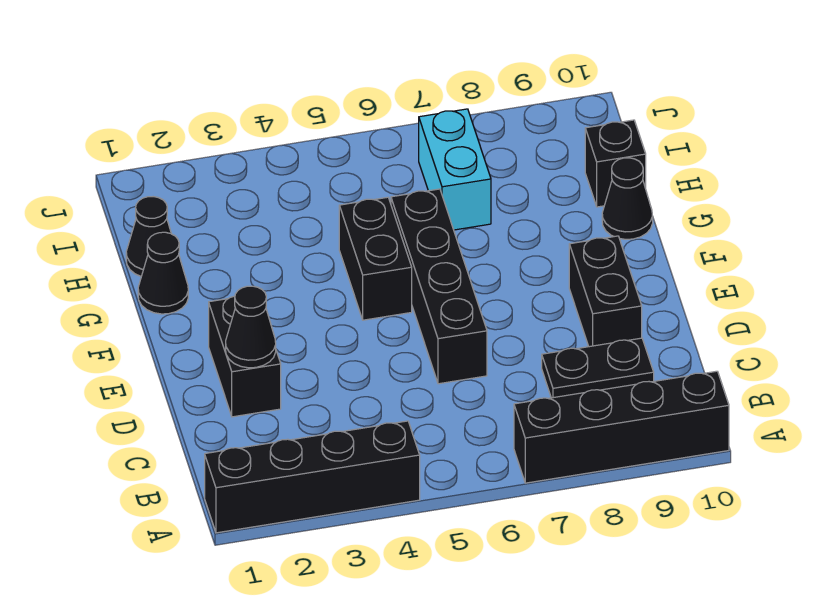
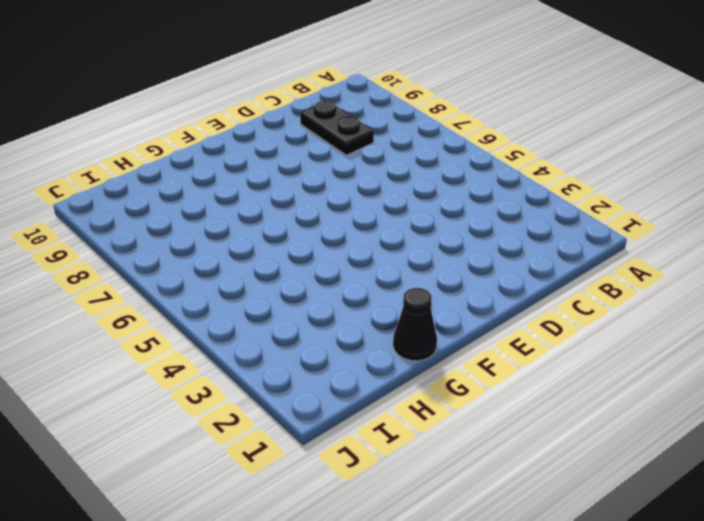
none -> black brick A1:A4 level 1
none -> black brick A7:A10 level 1
none -> black brick D2:E2 level 1

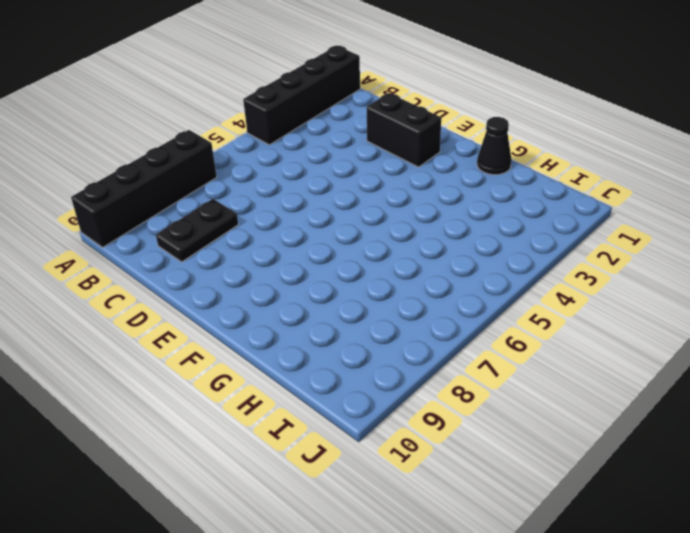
none -> black brick D6:G6 level 1
none -> black brick D9:E9 level 1
none -> black brick F5:G5 level 1

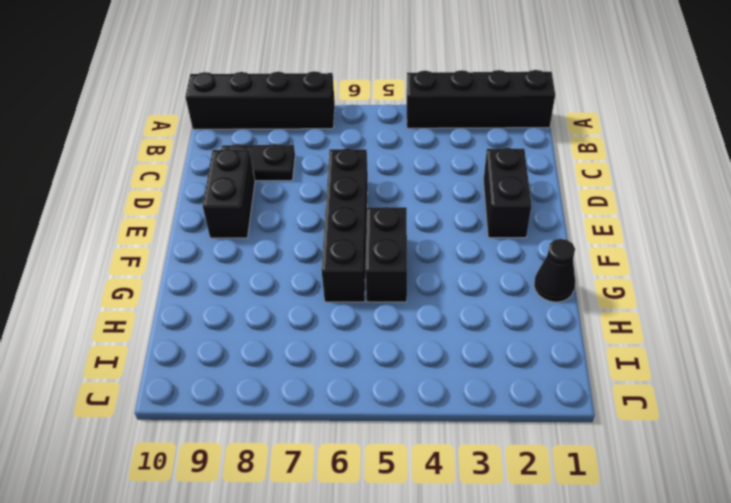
none -> black cone G10 level 1
none -> black cone H1 level 1
none -> cyan brick H7:I7 level 1

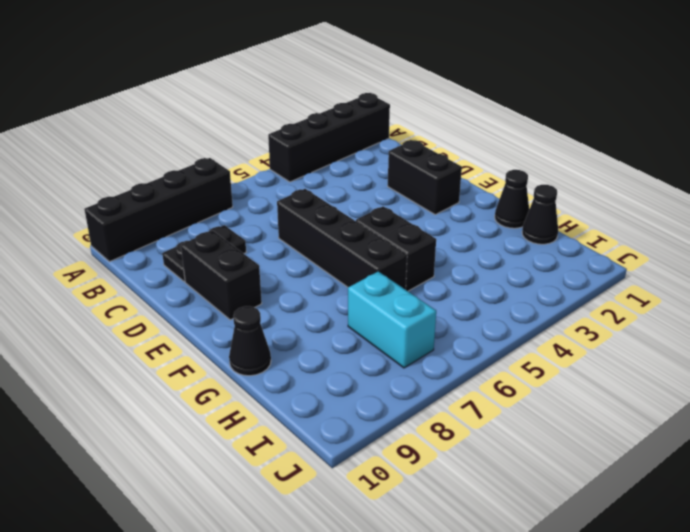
none -> black brick H10 level 1
none -> black cone D2 level 2

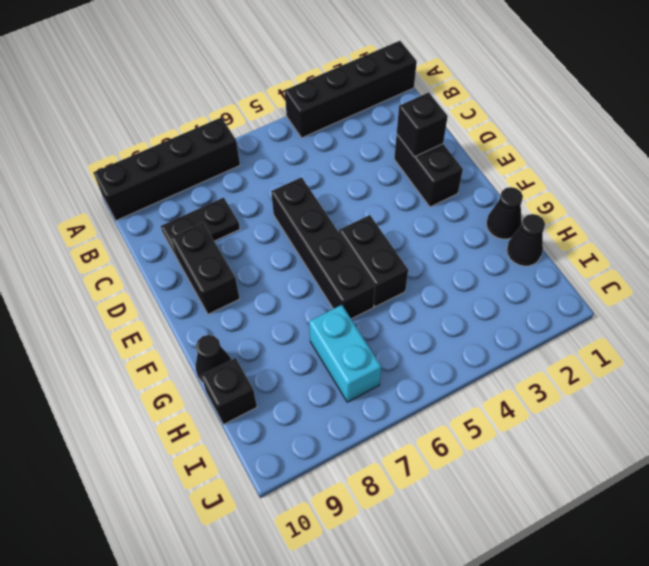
black brick D2 level 2 -> black cone D2 level 2

